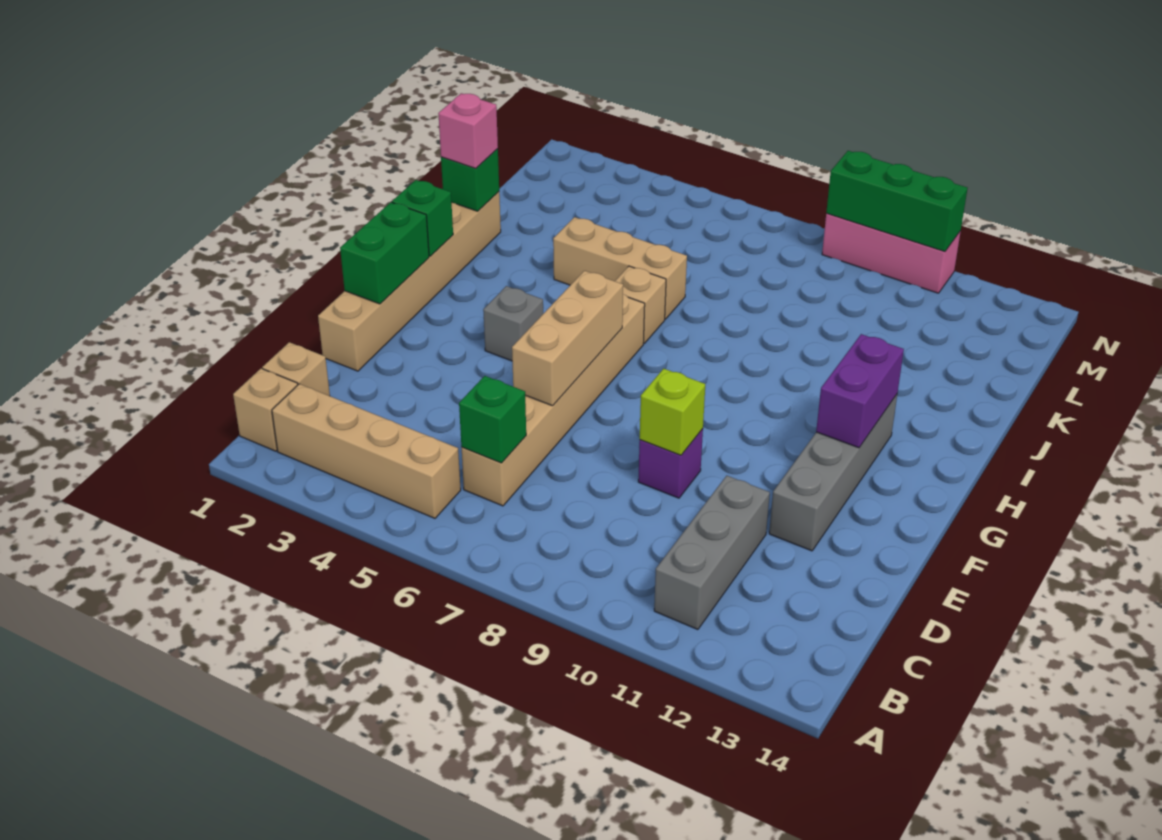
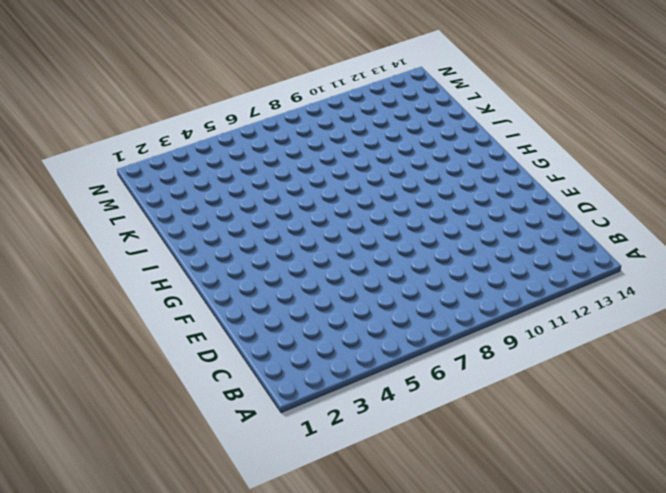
none -> tan brick B1 level 1
none -> tan brick B2:B5 level 1
none -> grey brick B11:D11 level 1

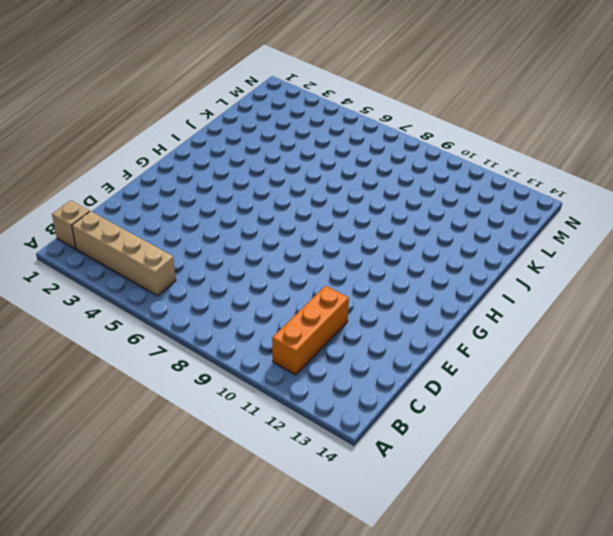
orange brick B11:D11 level 1 -> grey brick B11:D11 level 1
none -> tan brick C1 level 1
none -> tan brick C6:H6 level 1
none -> tan brick E1:J1 level 1

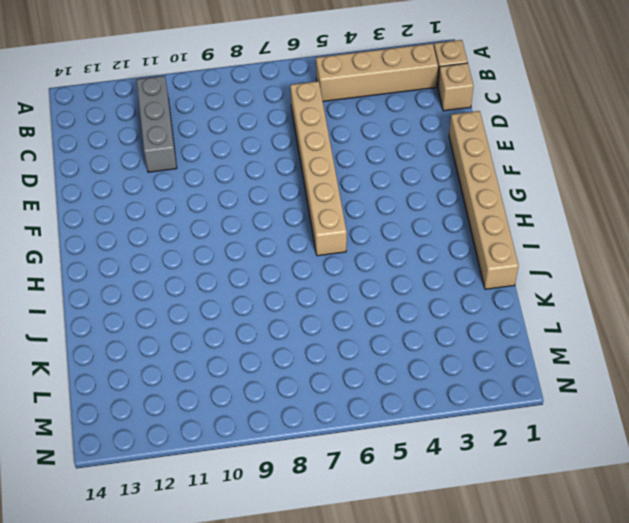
none -> purple brick E9 level 1
none -> grey brick E12:H12 level 1
none -> grey brick G4 level 1

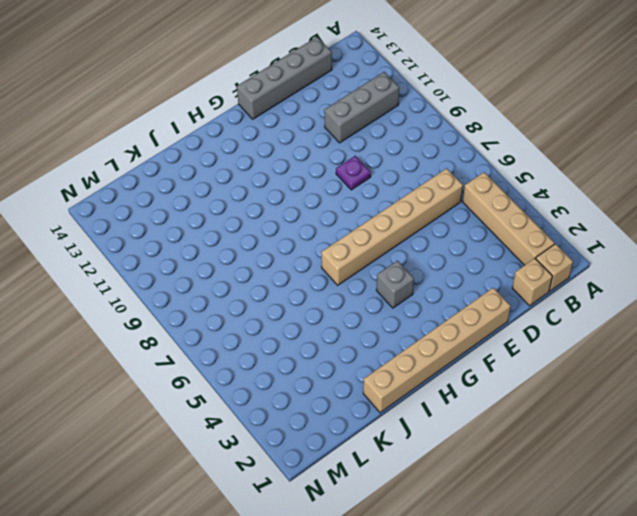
grey brick C14:F14 level 1 -> grey brick E12:H12 level 1
purple plate E9 level 1 -> purple brick E9 level 1
none -> tan brick I6 level 1
none -> tan brick J4:J6 level 1
none -> pink brick N9:N11 level 1

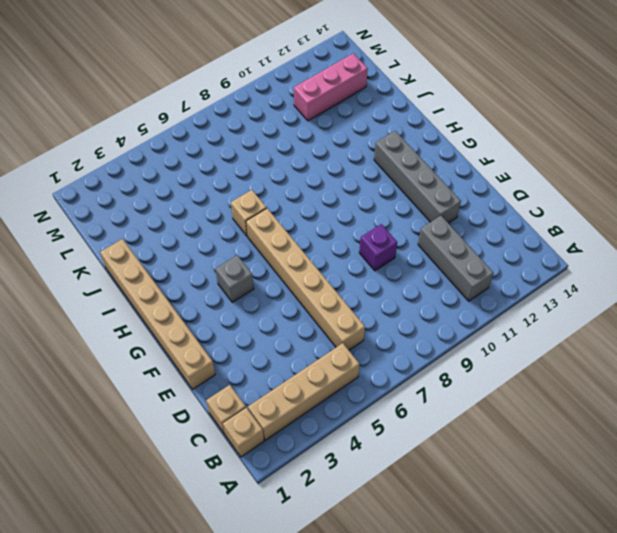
pink brick L11:L13 level 1 -> pink brick N9:N11 level 1
none -> tan brick J4:J6 level 1
none -> green brick C6 level 2
none -> tan brick E6:G6 level 2

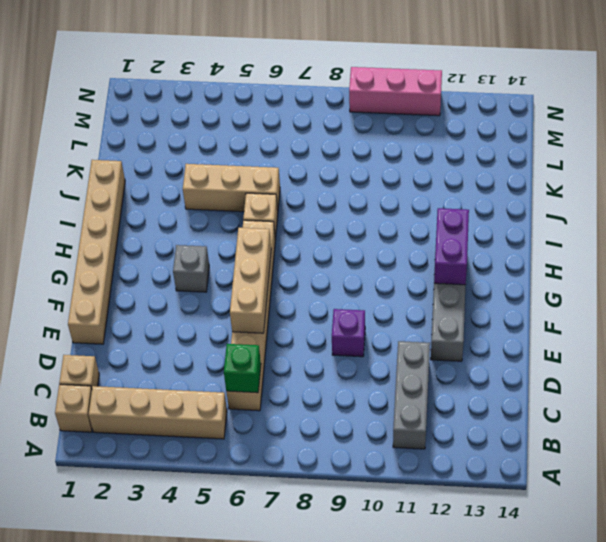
none -> lime brick E9 level 2
none -> green brick F1:G1 level 2
none -> green brick H1 level 2

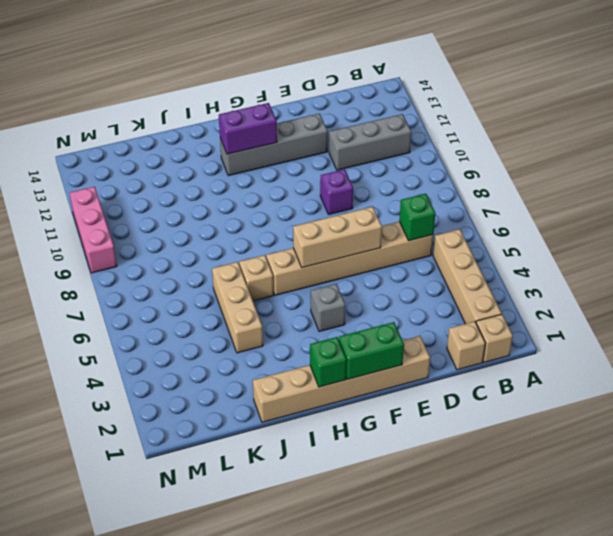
none -> lime brick E9 level 2
none -> green brick J1 level 2
none -> green brick N9:N11 level 2

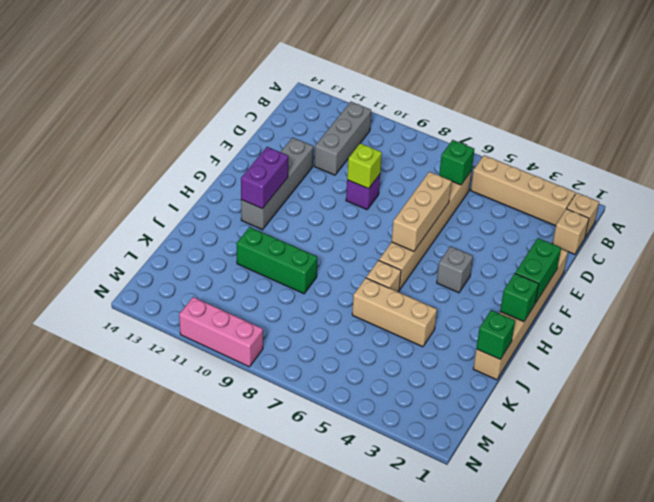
green brick J9:J11 level 1 -> green brick N9:N11 level 2
none -> pink brick J1 level 3

